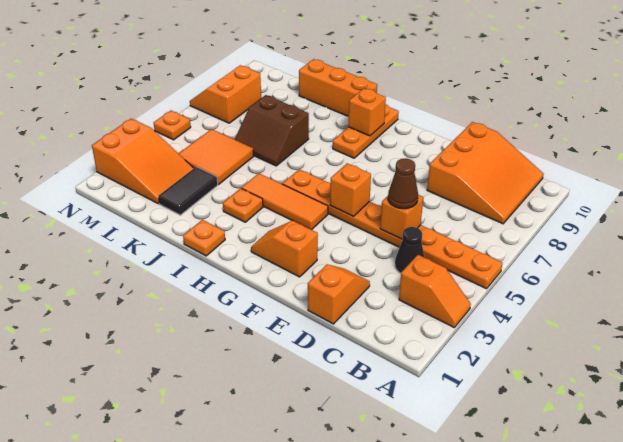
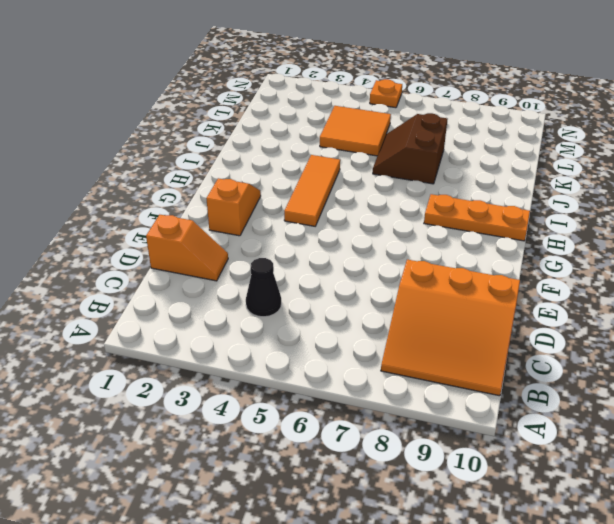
none -> orange slope A3:B3 level 1 top B
none -> orange plate A5:H5 level 1
none -> orange plate I1 level 1

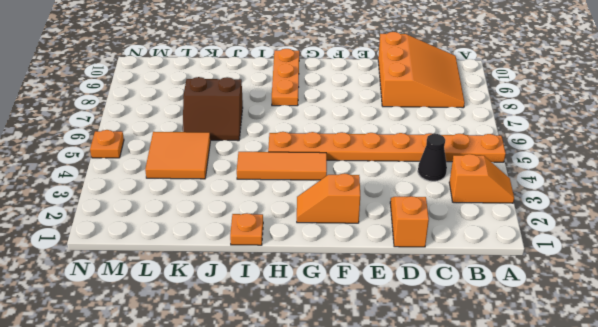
none -> orange plate I3 level 1
none -> orange brick I10:K10 level 1
none -> black tile K2:K3 level 1

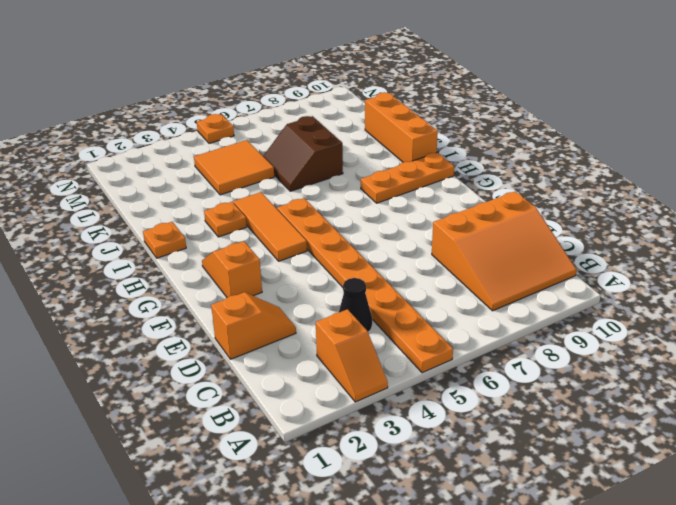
none -> black tile K2:K3 level 1
none -> orange slope L2:N3 level 1 top N
none -> orange slope M7:N8 level 1 top M

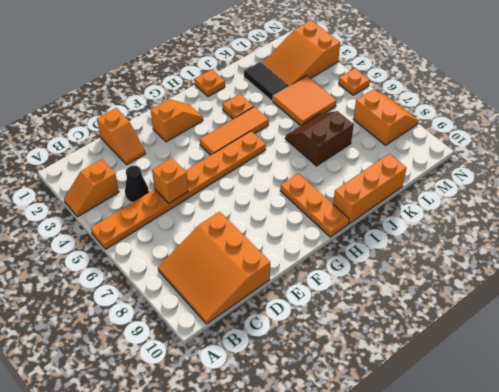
none -> orange brick F5 level 2
none -> orange brick H9 level 2
none -> brown cone D5 level 3

